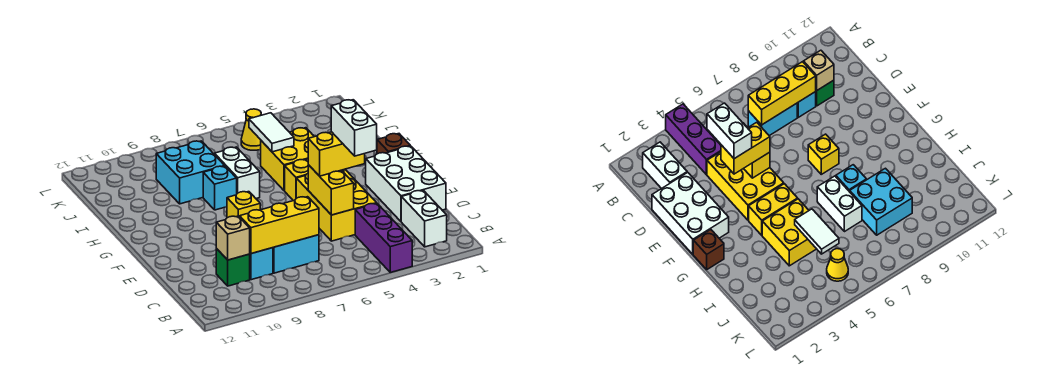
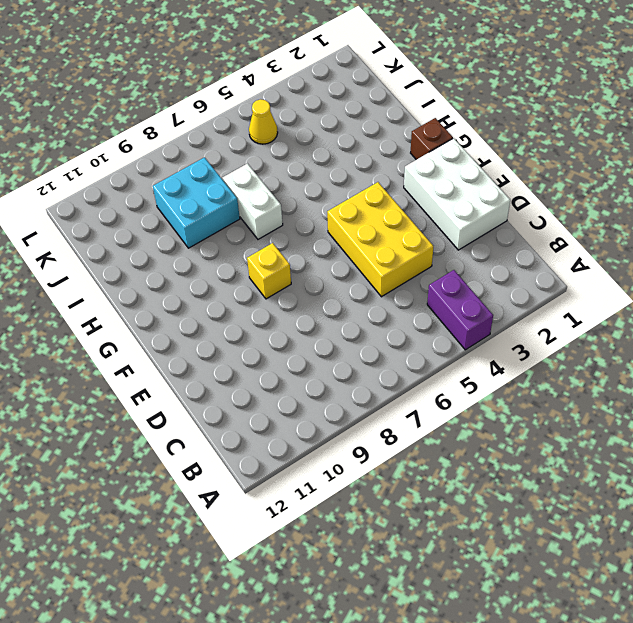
purple brick A4:B4 level 1 -> purple brick A4:C4 level 1
none -> white brick B2:C2 level 1
none -> cyan brick C7:C8 level 1
none -> cyan brick C9 level 1

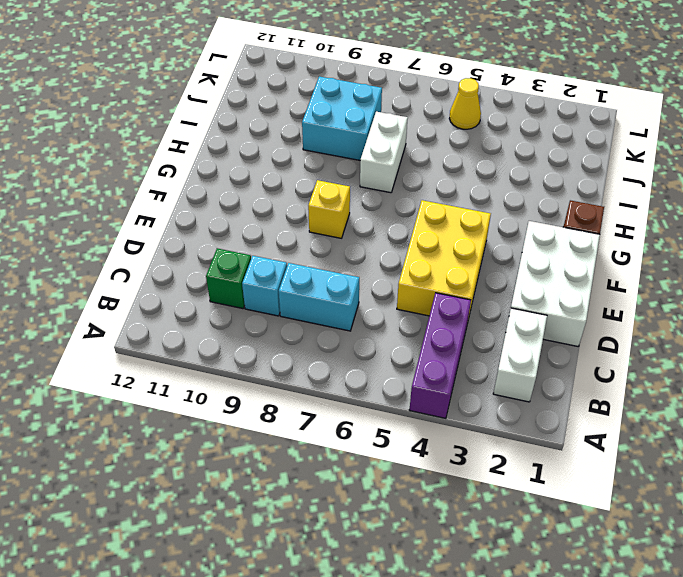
none -> yellow brick G4:G5 level 1
none -> yellow brick H4:I5 level 1
none -> cyan brick H8 level 1

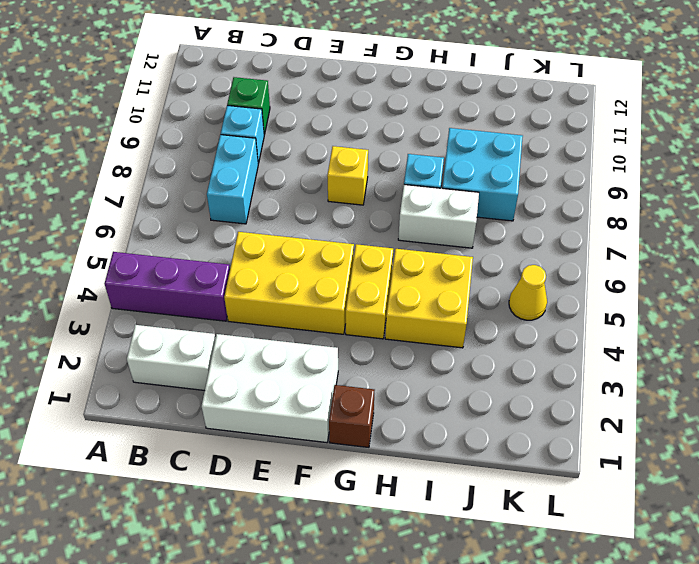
none -> yellow brick C7:C9 level 2
none -> tan brick C10 level 2
none -> yellow brick D5:E5 level 2

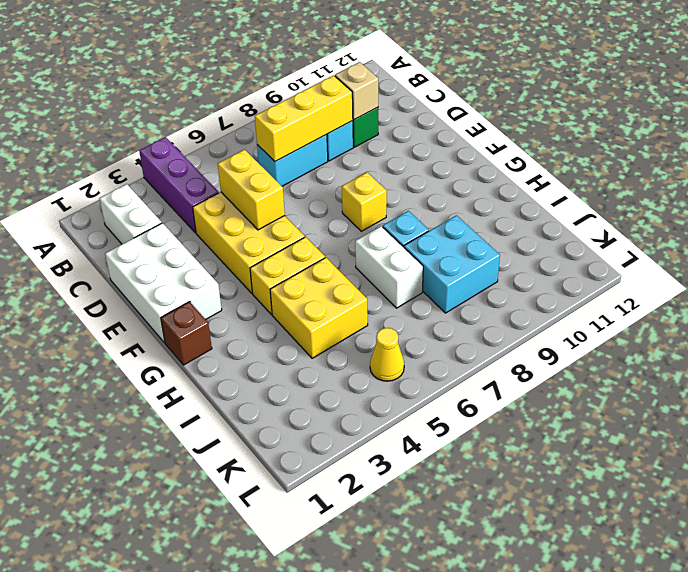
none -> white tile I5:J5 level 2
none -> yellow brick E4:E5 level 3
none -> white brick D4:E4 level 4

